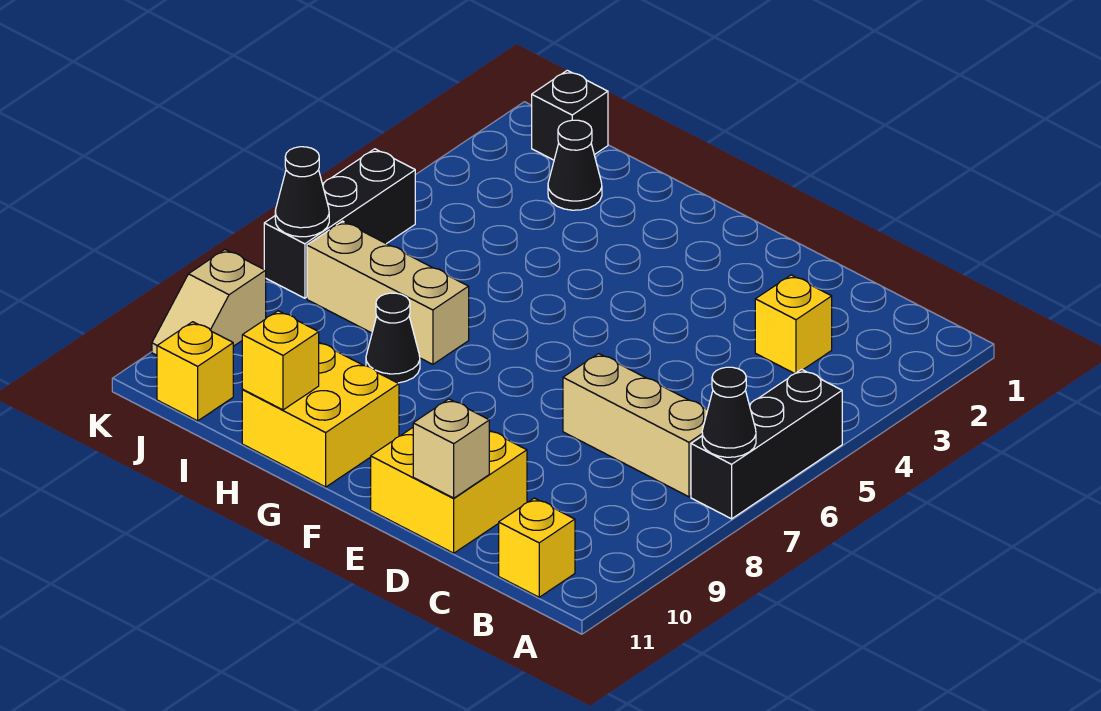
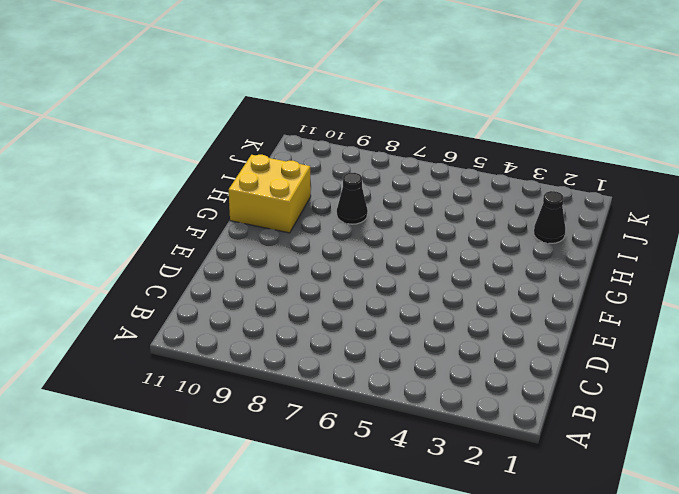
none -> black brick A5:A7 level 1
none -> tan brick B7:D7 level 1
none -> yellow brick B11 level 1

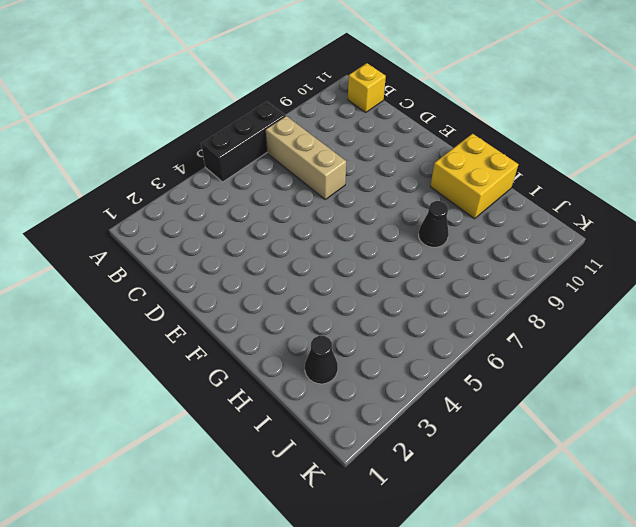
none -> yellow brick C3 level 1
none -> yellow brick D10:E11 level 1
none -> tan brick H7:J7 level 1

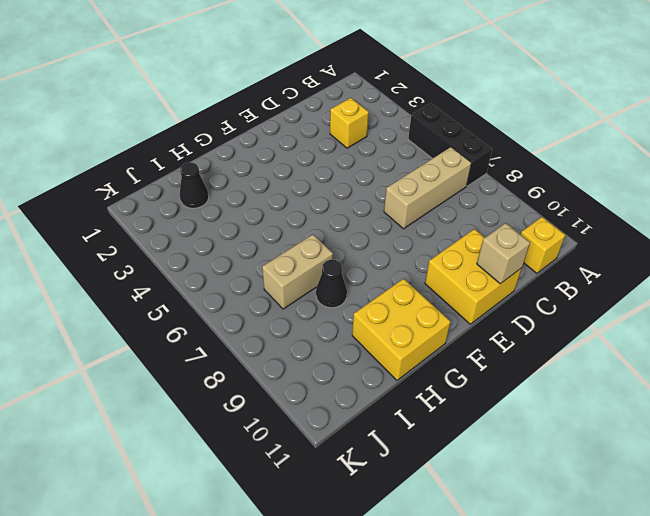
tan brick H7:I7 level 1 -> tan brick H7:J7 level 1
none -> black brick J1 level 1
none -> yellow brick J11 level 1
none -> black brick K5:K7 level 1

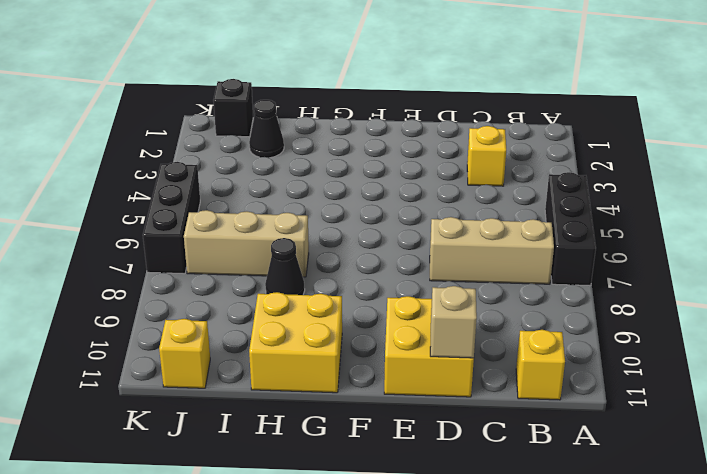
none -> tan slope K9:K10 level 1 top 9
none -> black cone A7 level 2
none -> yellow brick H11 level 2

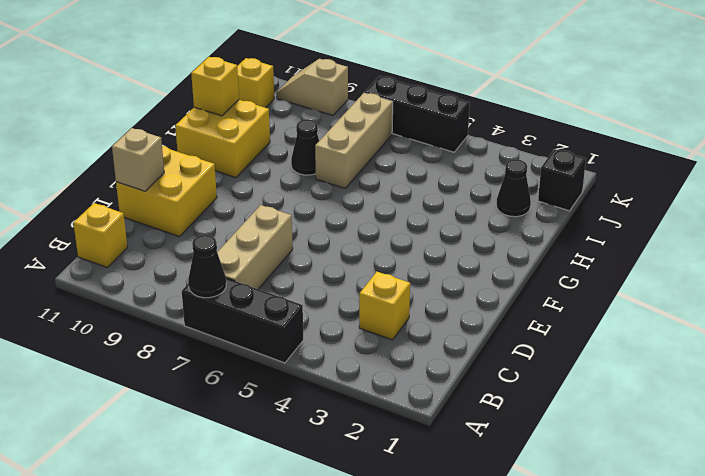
none -> black cone K7 level 2

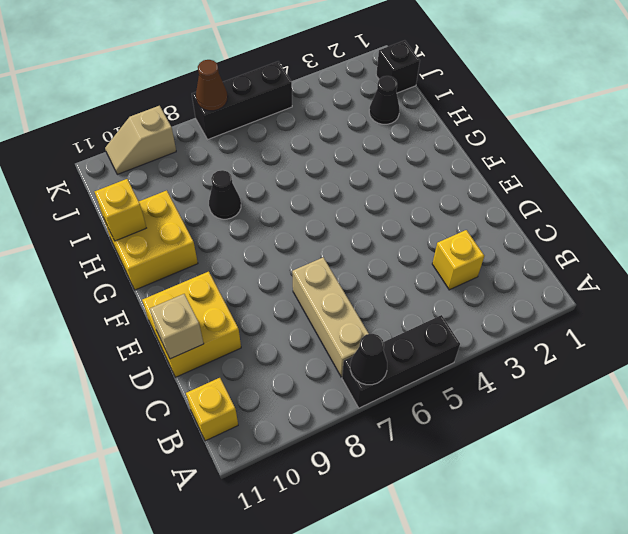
brown cone K7 level 2 -> black cone K7 level 2
none -> tan brick H7:J7 level 1
none -> yellow brick J11 level 1

